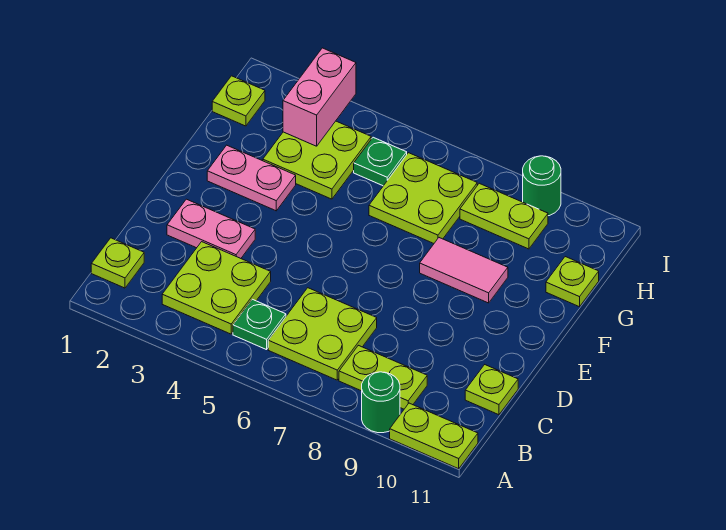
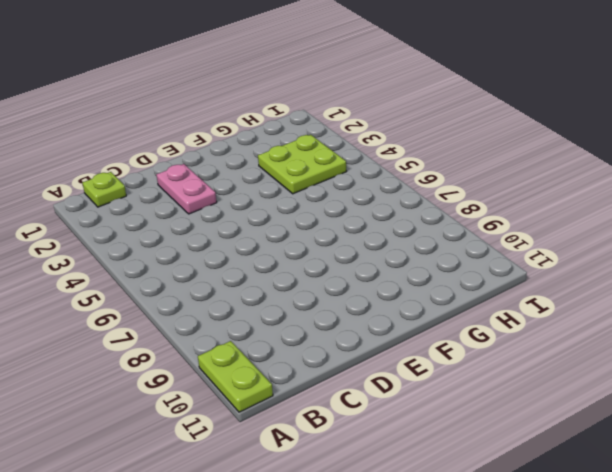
none -> green round brick A9 level 1
none -> lime plate B3:C4 level 1
none -> green plate B5 level 1

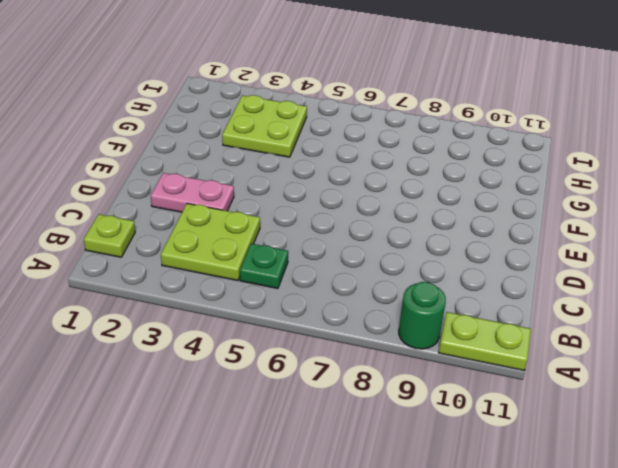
none -> lime plate B6:C7 level 1
none -> lime plate B8:B9 level 1
none -> lime plate C11 level 1

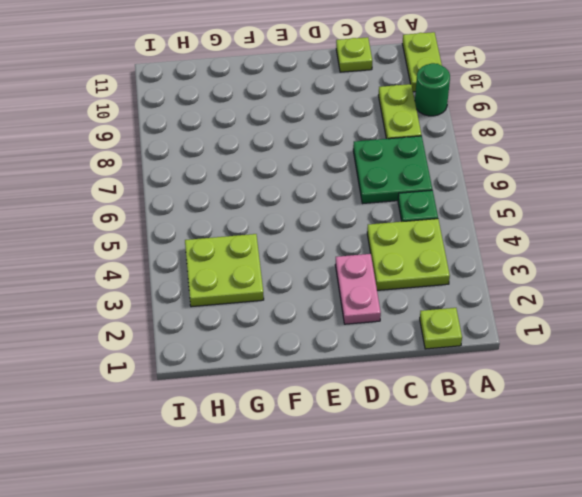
green plate B6:C7 level 1 -> lime plate B6:C7 level 1
none -> pink plate F2:F3 level 1
none -> pink tile F8:F9 level 1
none -> lime plate G6:H7 level 1

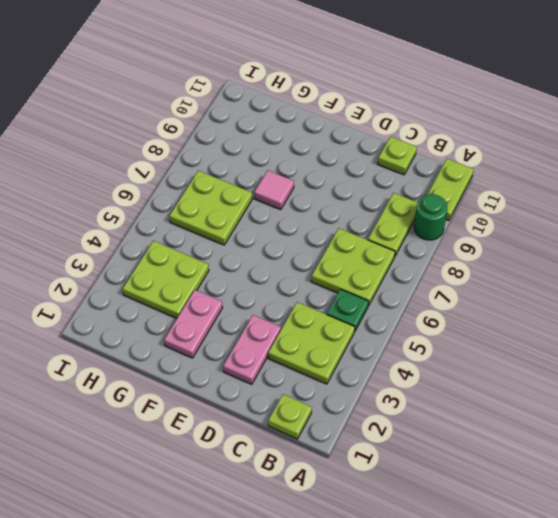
pink tile F8 level 1 -> pink tile F8:F9 level 1
none -> lime plate G11 level 1
none -> lime plate H1 level 1
none -> green plate H5 level 1

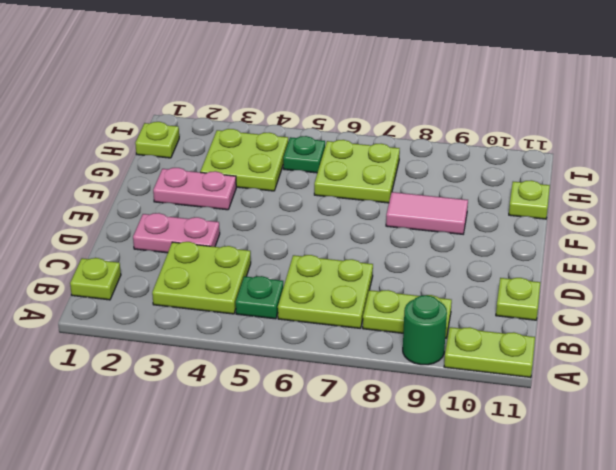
none -> lime plate H8:H9 level 1
none -> green round brick I9 level 1
none -> pink brick H3:I3 level 2

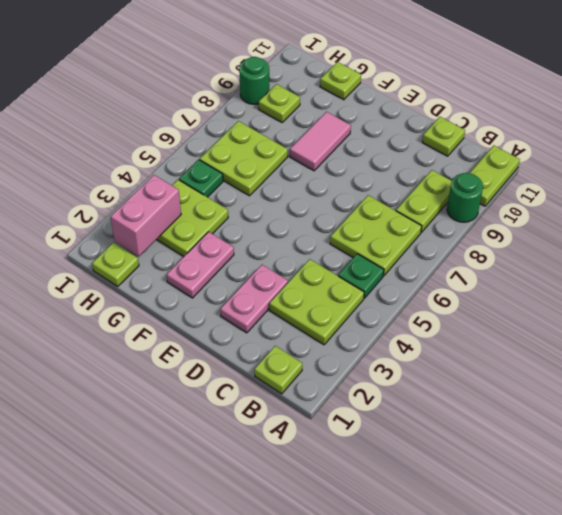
pink brick H2:H3 level 2 -> pink brick H3:I3 level 2
lime plate H9 level 1 -> lime plate H8:H9 level 1

